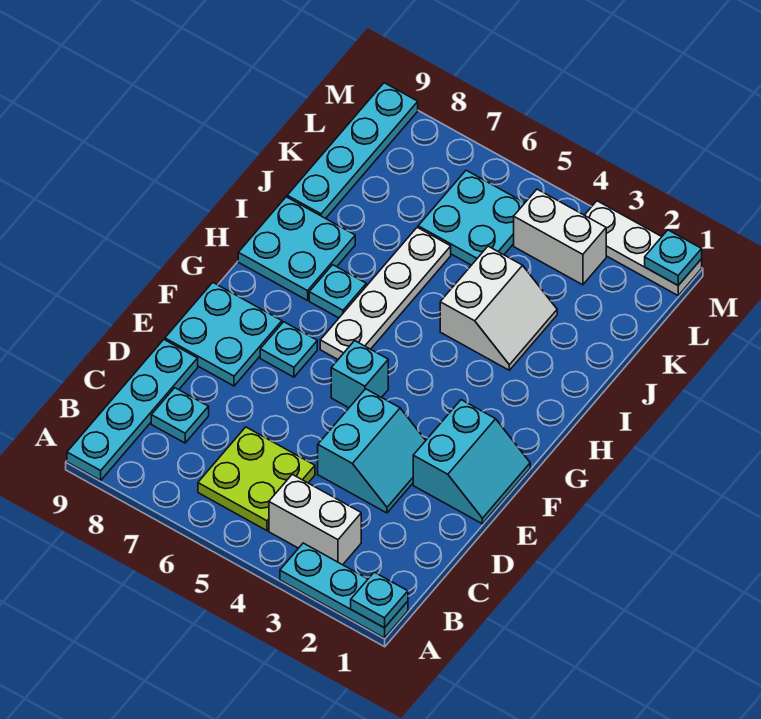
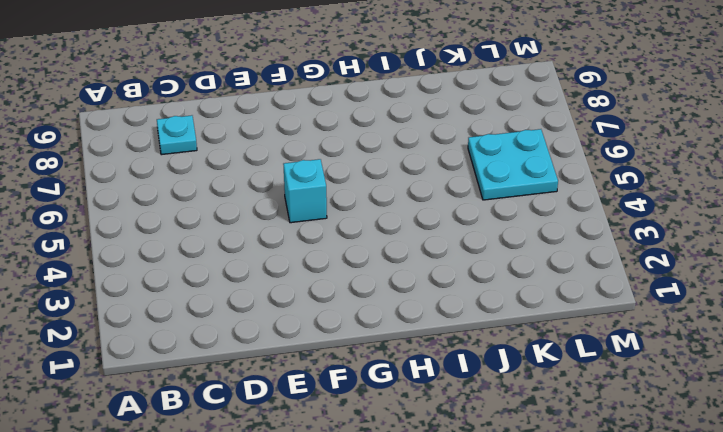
none -> cyan plate A1:A3 level 1
none -> cyan plate A9:D9 level 1
none -> white brick B3:B4 level 1

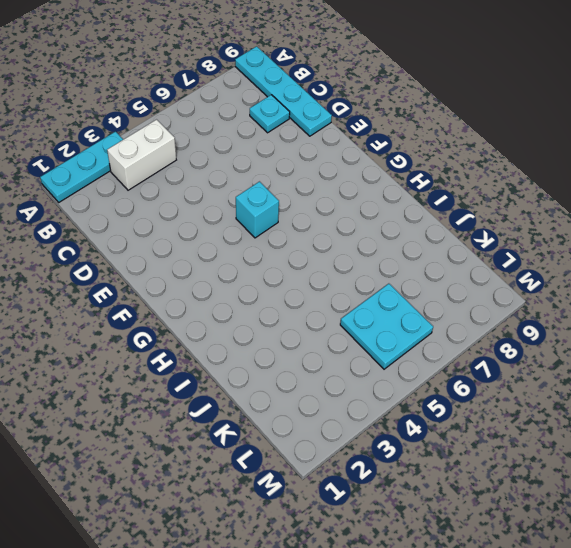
none -> lime plate B5:C6 level 1
none -> cyan slope D3:E4 level 1 top 4
none -> cyan slope E1:F2 level 1 top 2

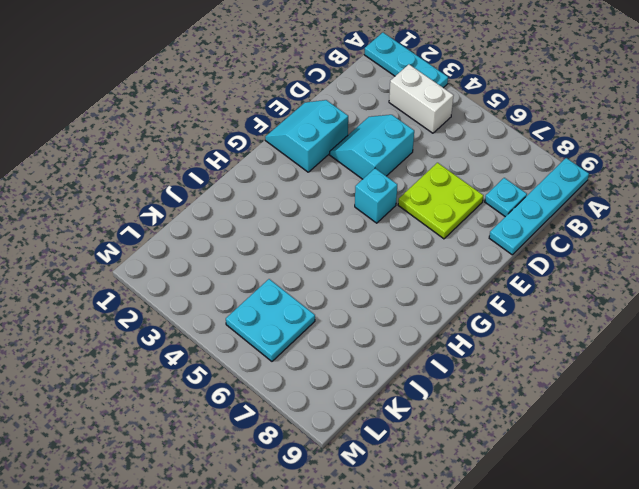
lime plate D6:E7 level 1 -> lime plate B5:C6 level 1
none -> cyan plate E8:F9 level 1
none -> cyan plate F7 level 1
none -> white plate G6:J6 level 1

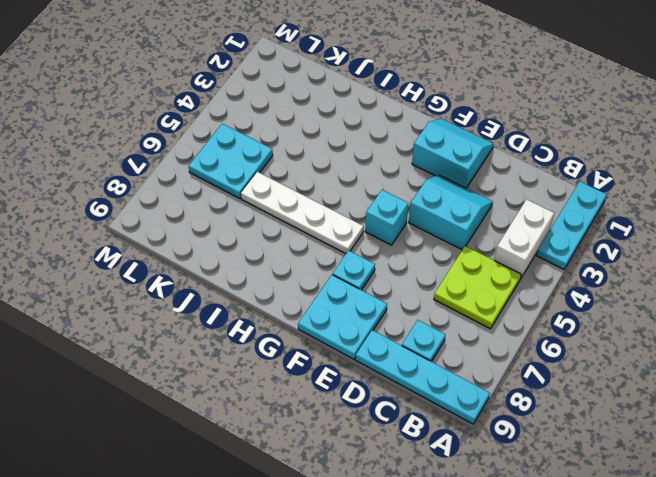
none -> cyan plate H7 level 1
none -> cyan plate H8:I9 level 1
none -> white slope I3:J4 level 1 top 4

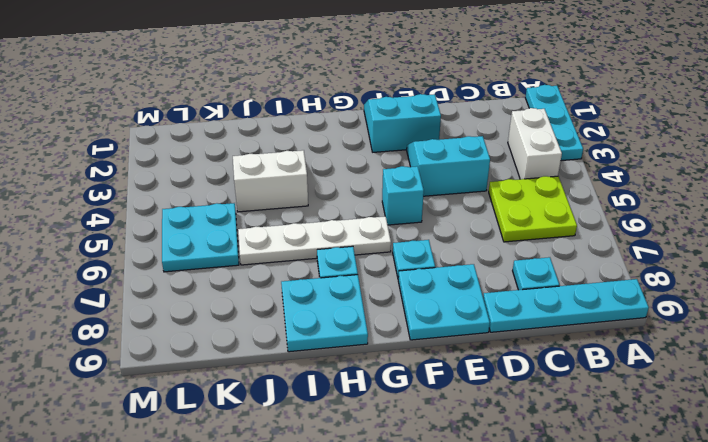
none -> cyan plate J9:M9 level 1
none -> white brick L3:L4 level 1
none -> white plate M1:M3 level 1

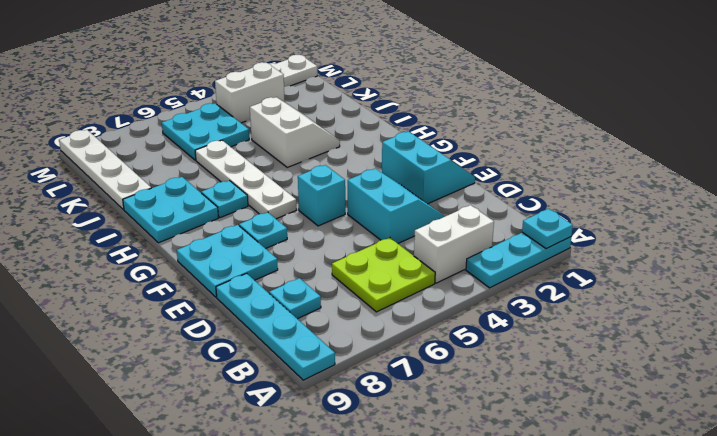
white plate J9:M9 level 1 -> cyan plate J9:M9 level 1
none -> cyan plate M1 level 2

